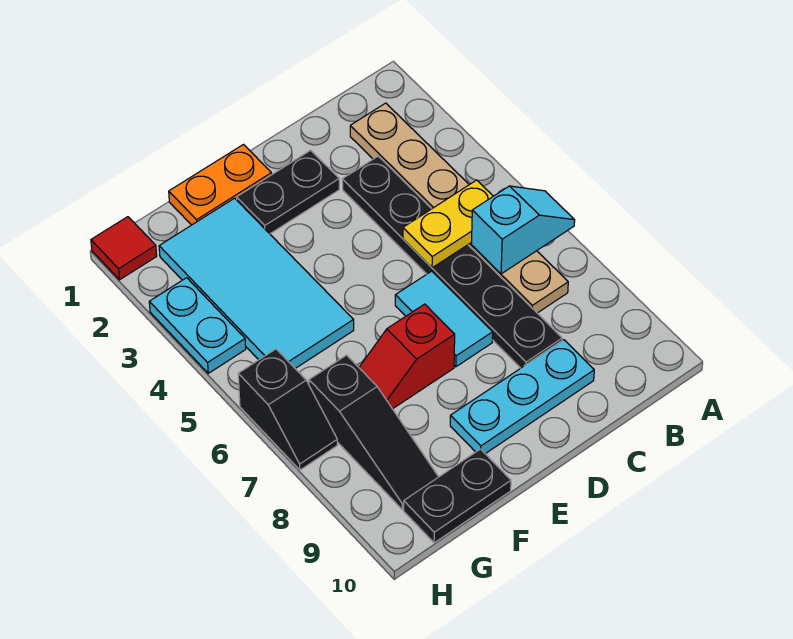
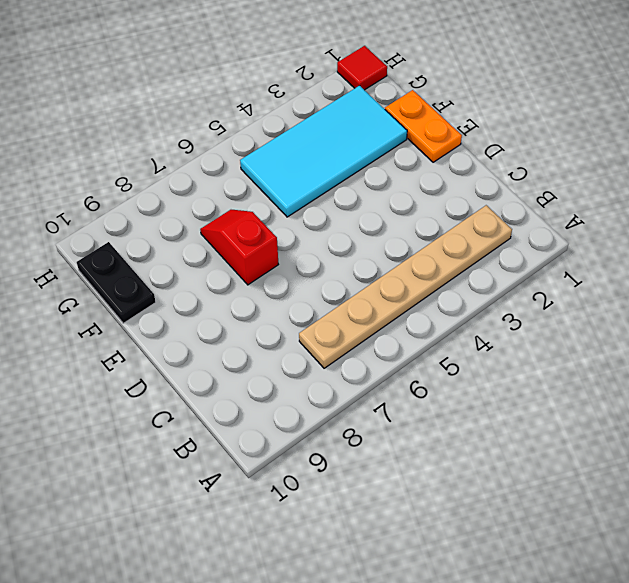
none -> black plate C3:C8 level 1
none -> cyan plate C9:E9 level 1
none -> black plate D2:E2 level 1

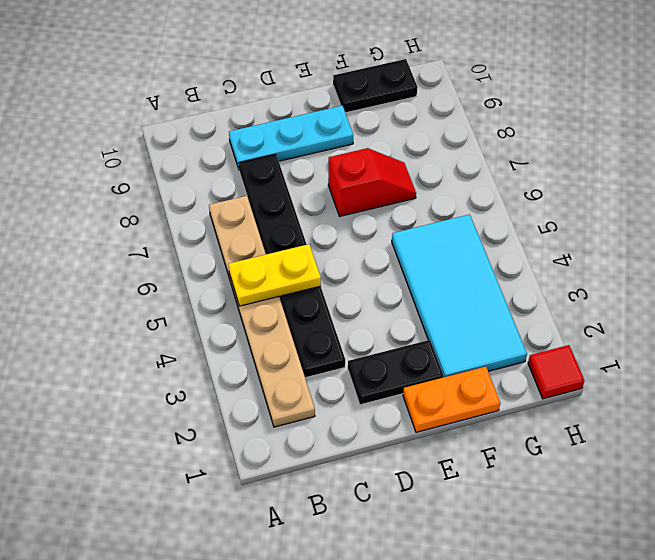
none -> cyan tile D6:D7 level 1
none -> black slope G7:G9 level 1 top 7
none -> cyan plate H3:H4 level 1

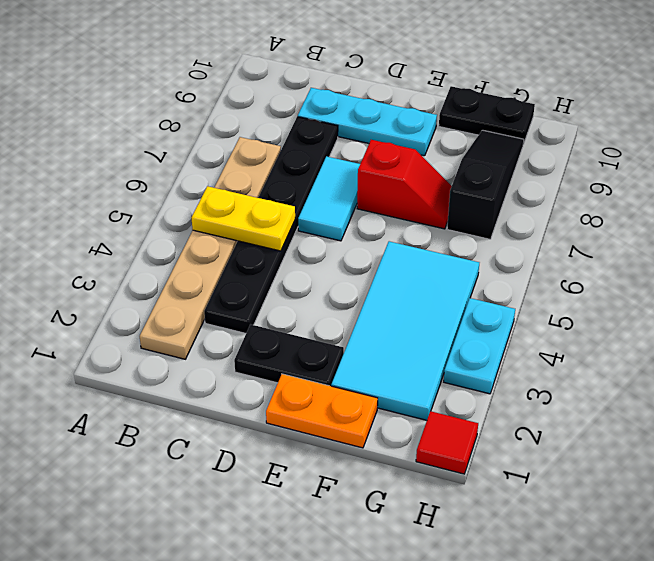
none -> black slope H6:H7 level 1 top 6
none -> cyan slope A6:B6 level 2 top B

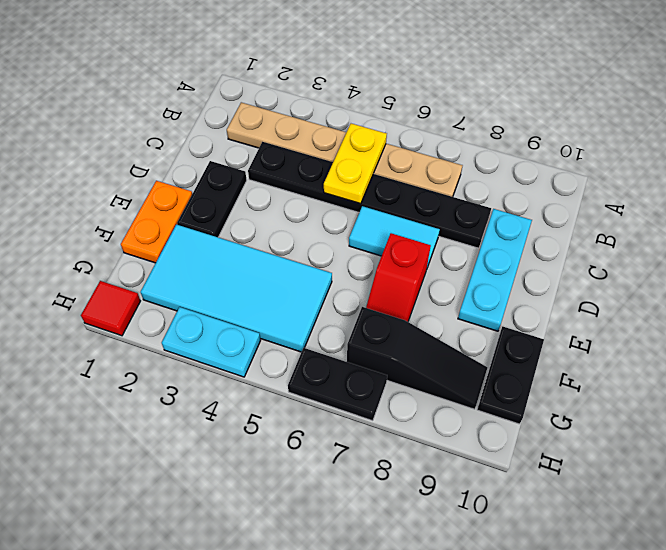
black plate H6:H7 level 1 -> black slope H6:H7 level 1 top 6
none -> cyan slope A6:B6 level 2 top B

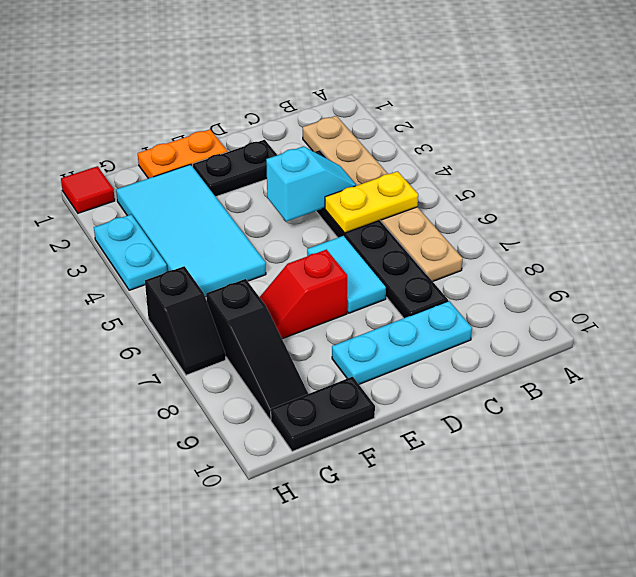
cyan slope C4:D4 level 2 top D -> cyan slope A6:B6 level 2 top B

